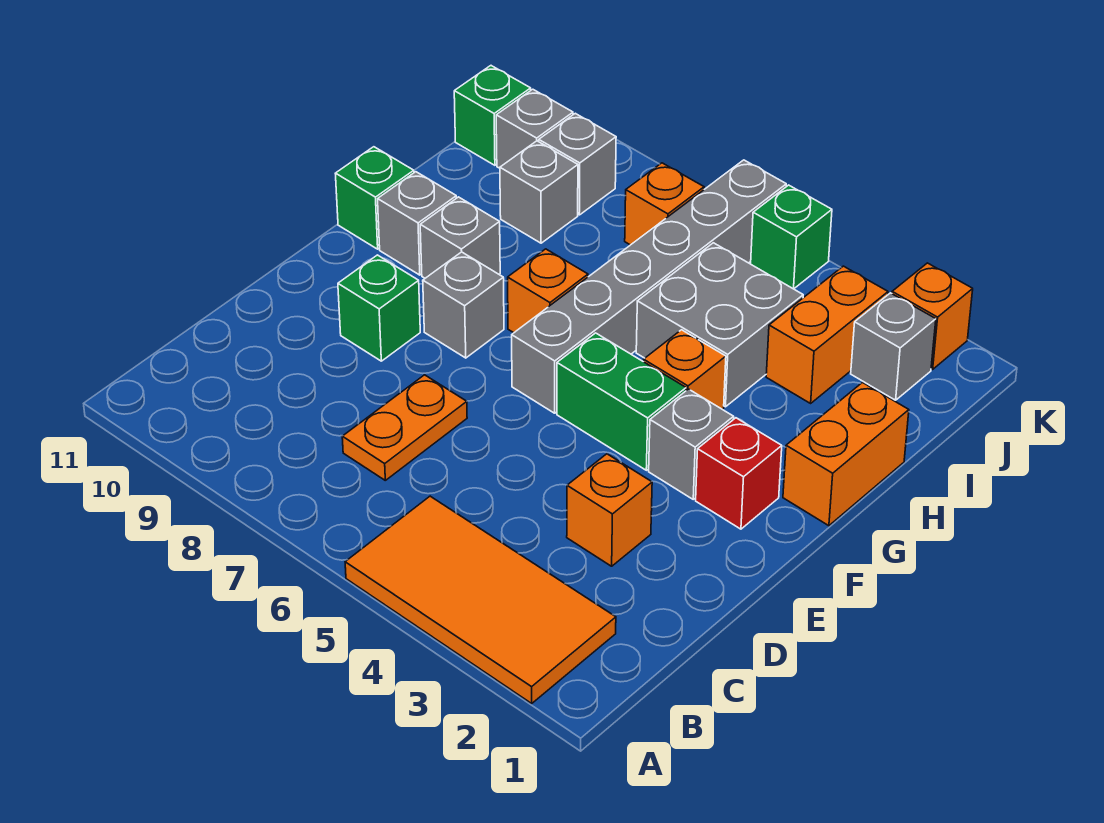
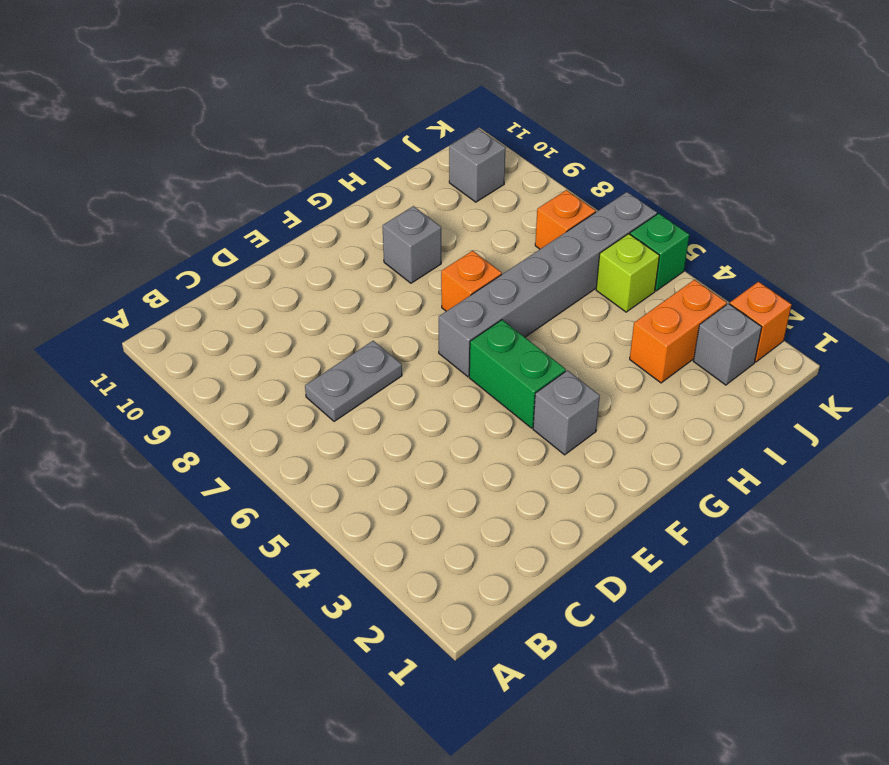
grey plate C7:D7 level 1 -> orange plate C7:D7 level 1
lime brick J5 level 1 -> none
none -> orange tile A2:B5 level 1
none -> orange brick D3 level 1
none -> green brick E9 level 1

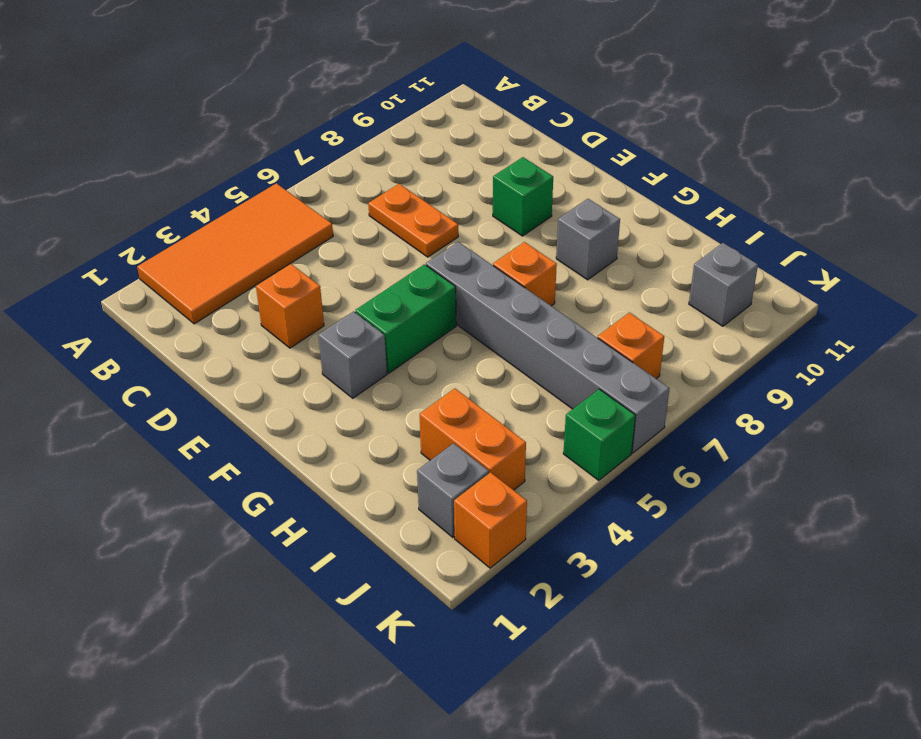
none -> red brick F2 level 1
none -> grey brick F8 level 1
none -> orange brick G1:H1 level 1

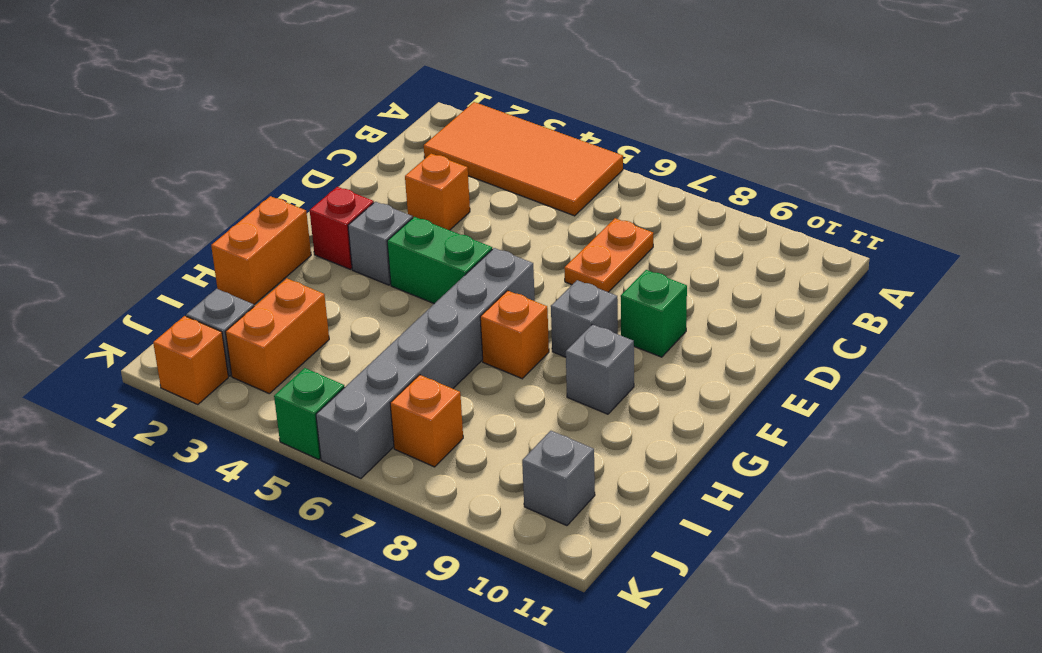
none -> orange brick G4 level 1
none -> grey brick G10 level 1
none -> green brick G11 level 1

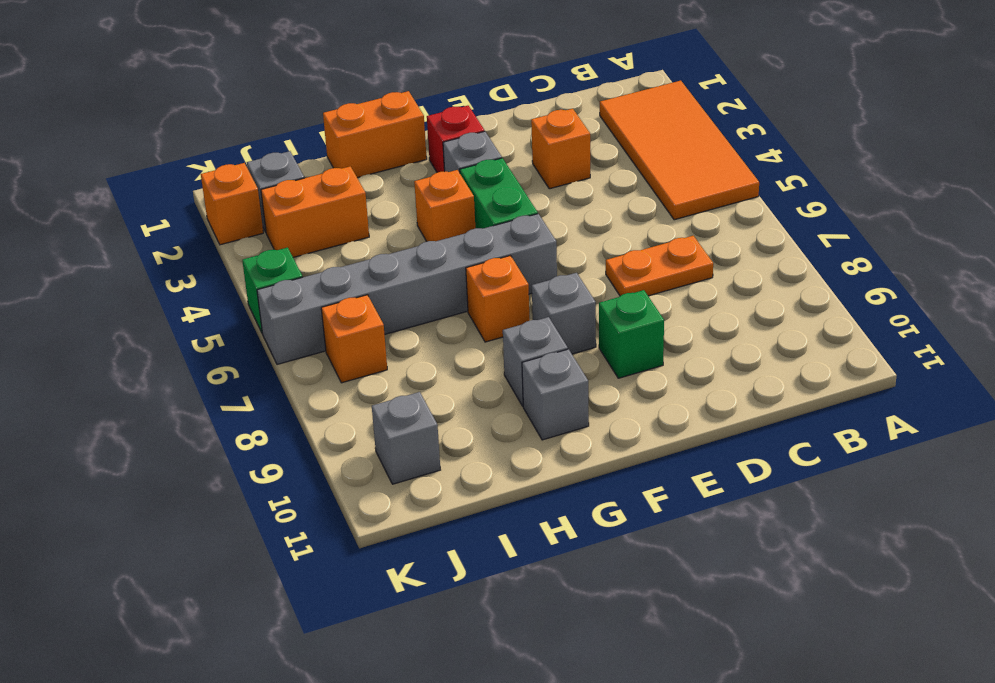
none -> green brick G11 level 1
none -> grey brick H4:I5 level 1
none -> grey brick I9 level 1

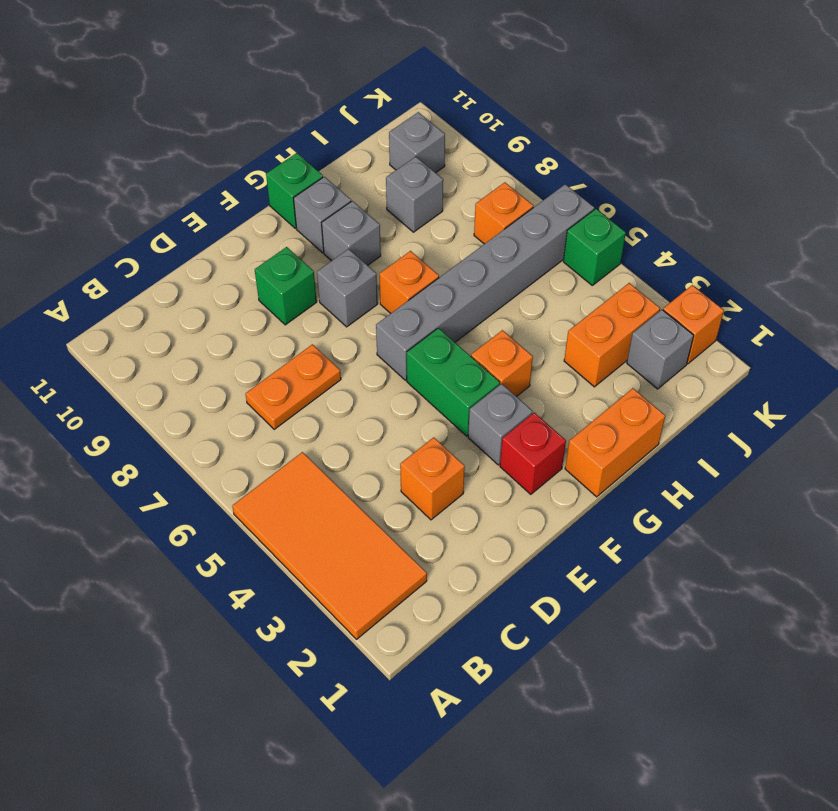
none -> grey brick H4:I5 level 1
none -> grey brick J9 level 1
none -> green brick J11 level 1

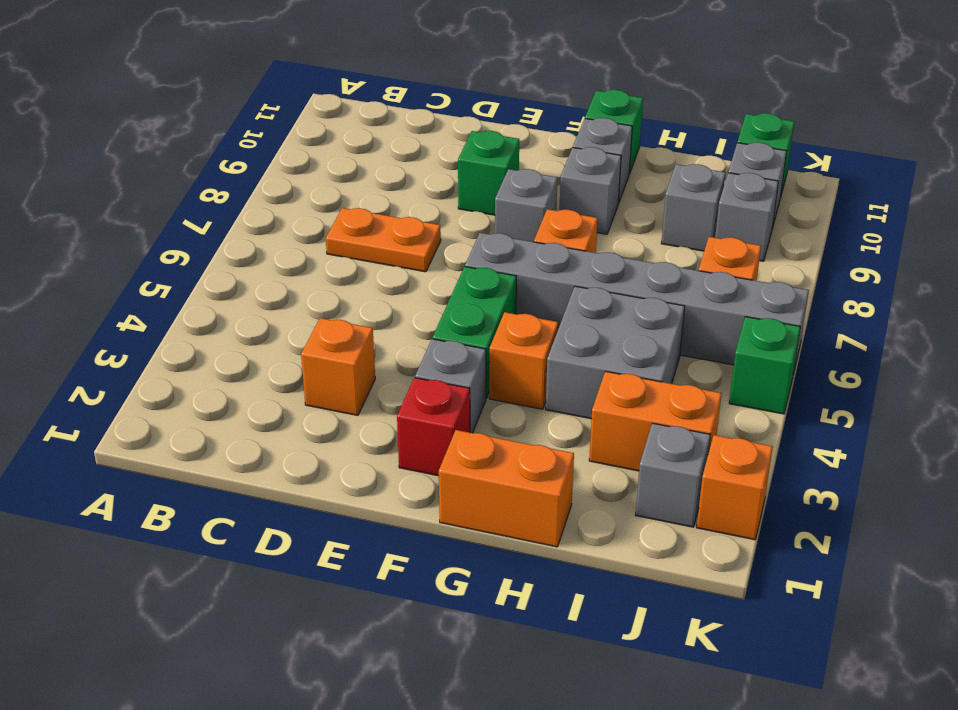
none -> orange tile A2:B5 level 1

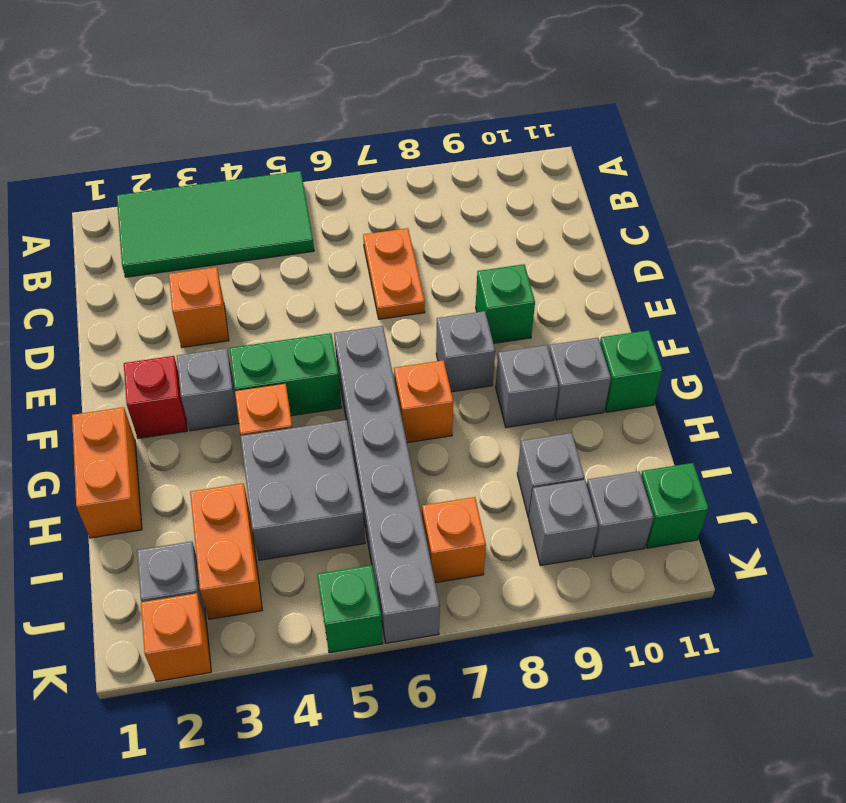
green tile A2:B5 level 1 -> orange tile A2:B5 level 1

